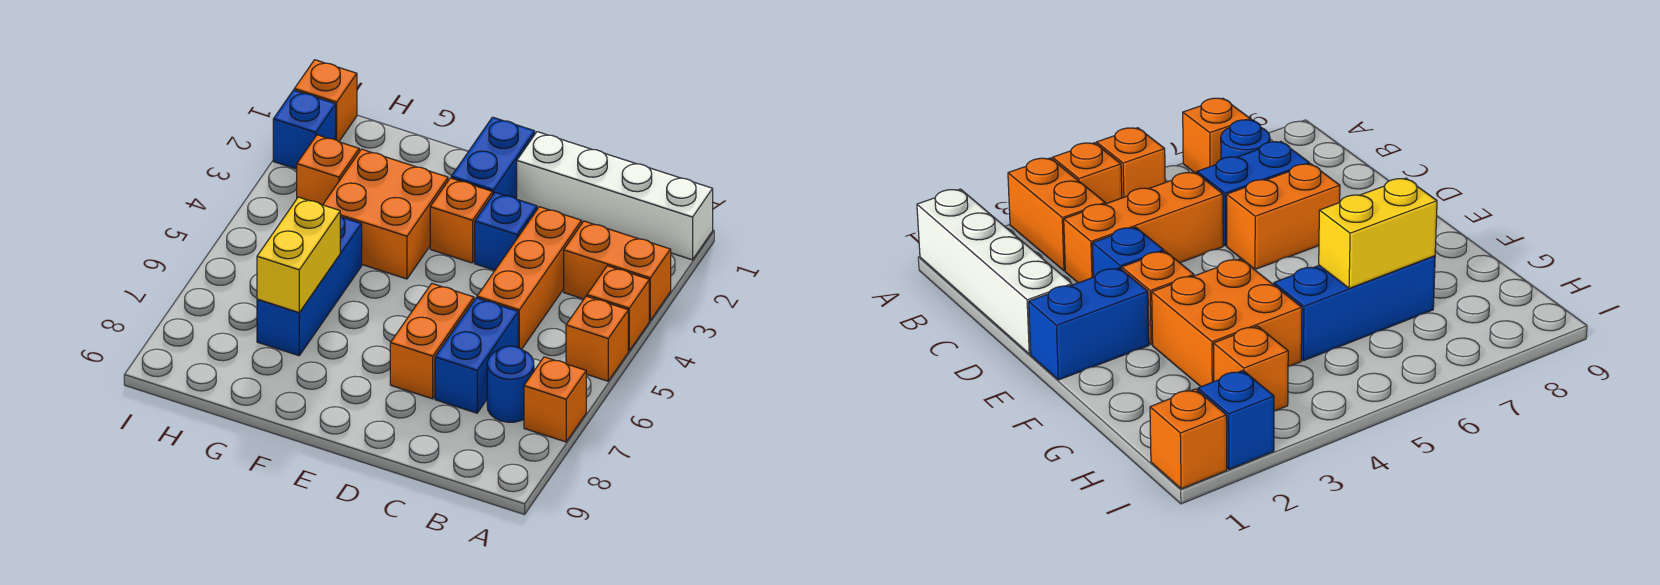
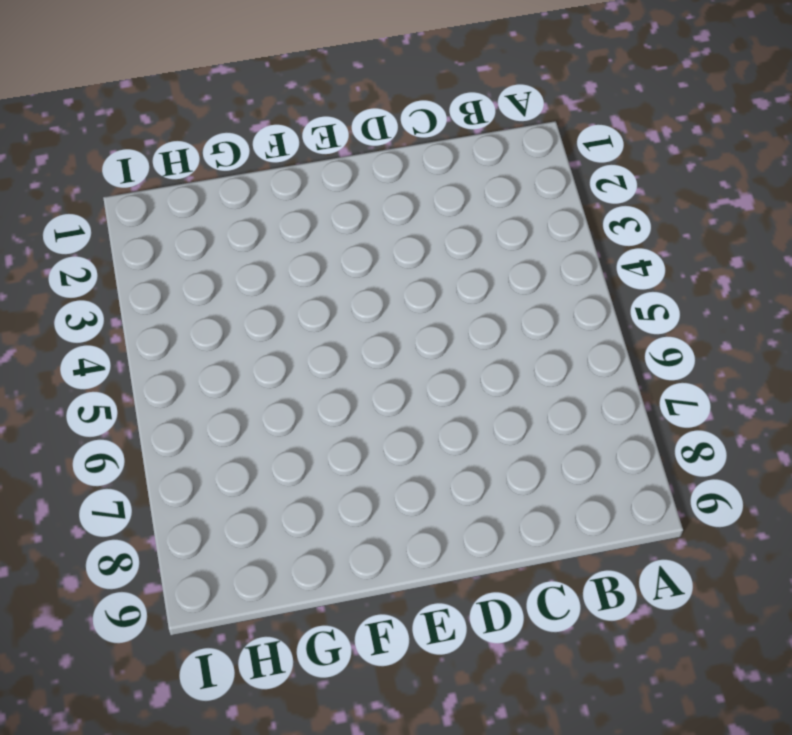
none -> white brick A1:D1 level 1
none -> orange brick A3:B3 level 1
none -> orange brick A4 level 1

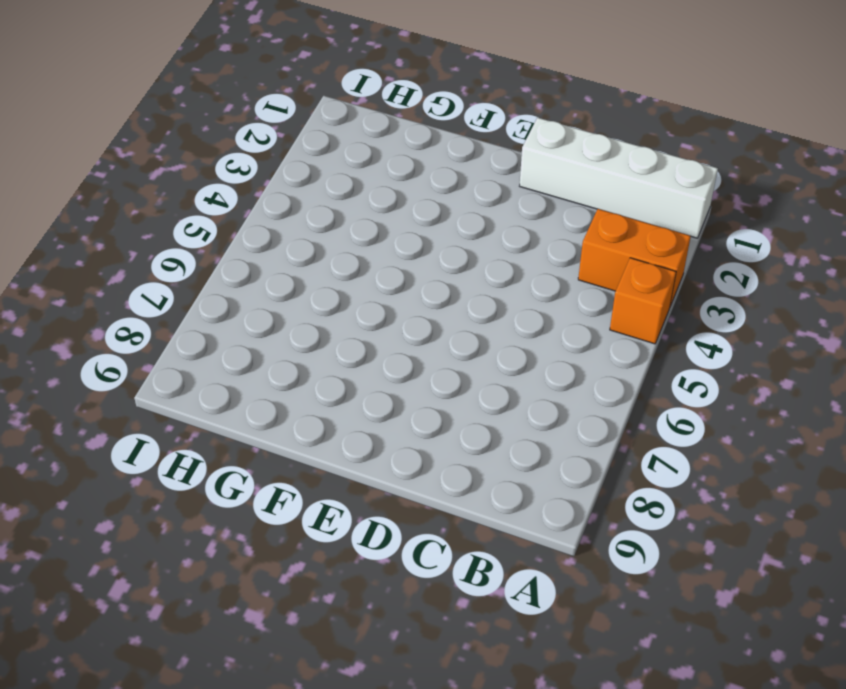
none -> orange brick A5 level 1
none -> orange brick A7 level 1
none -> blue round brick B7 level 1

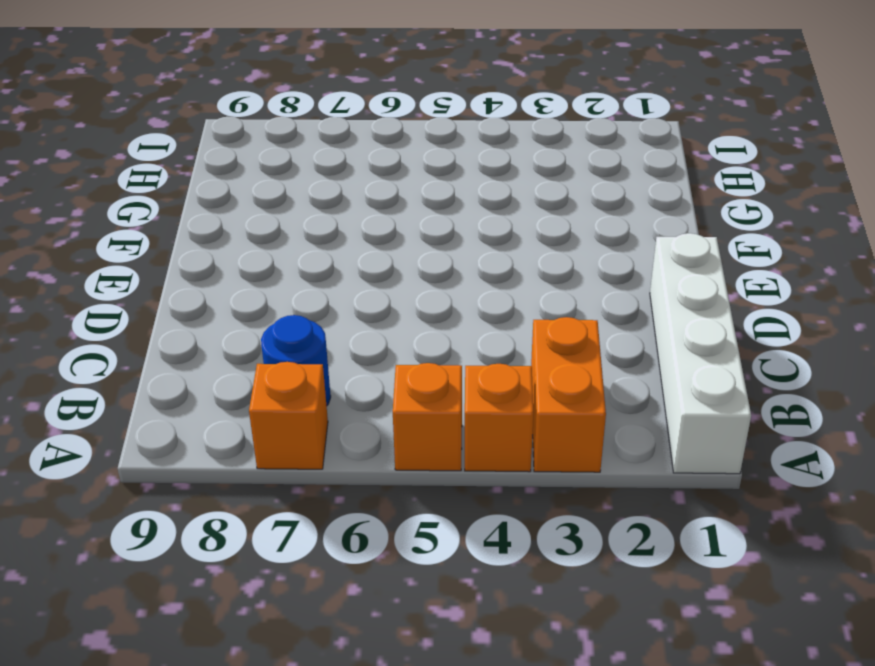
none -> orange brick C3:C5 level 1
none -> blue brick C6:C7 level 1
none -> blue brick D3 level 1

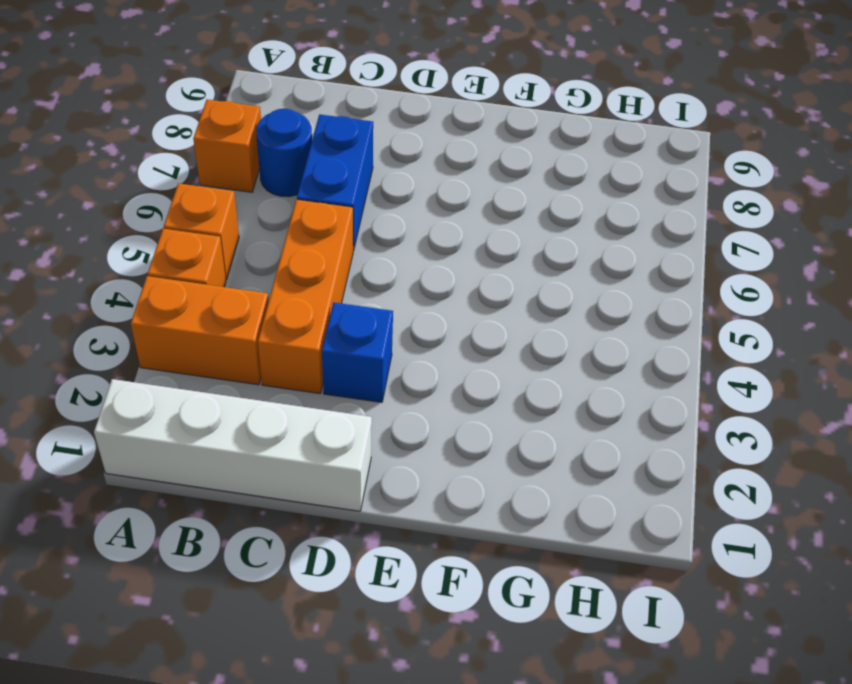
none -> orange brick D6:D7 level 1
none -> blue brick E1:E2 level 1
none -> orange brick E3 level 1

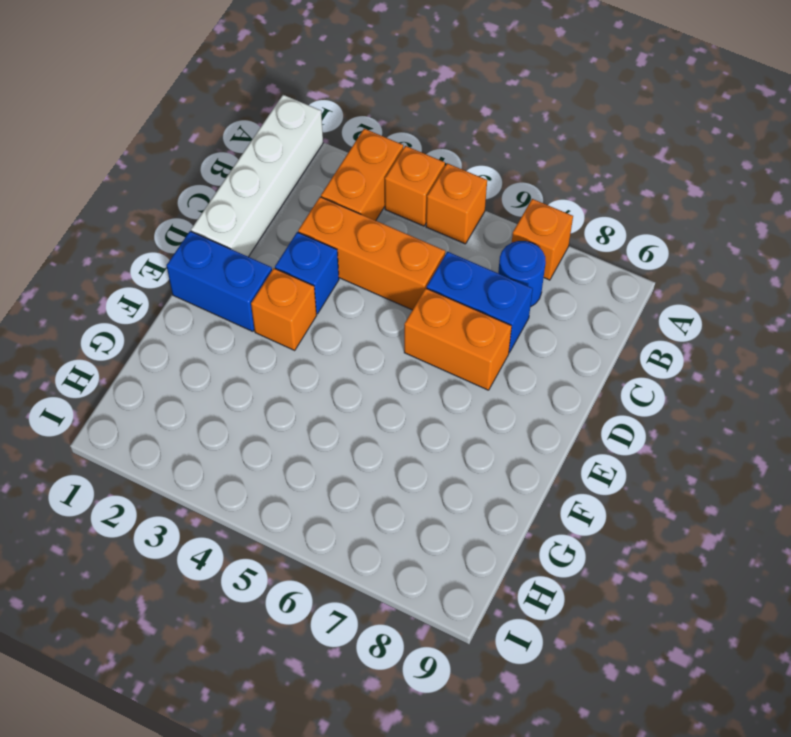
none -> orange brick F3:G4 level 1
none -> blue brick G5:G7 level 1
none -> orange brick H3 level 1

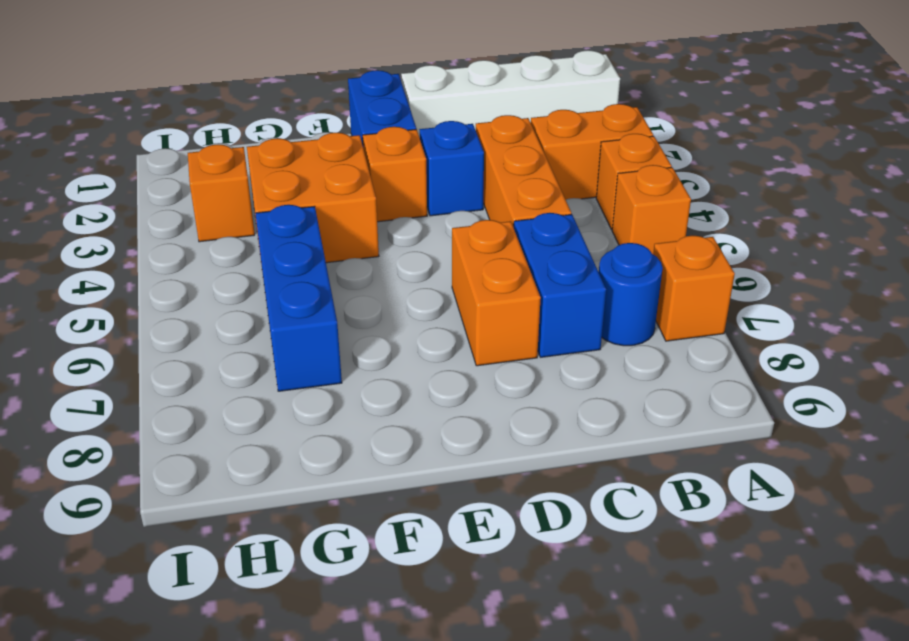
none -> orange brick I1 level 1
none -> blue brick I2 level 1
none -> yellow brick G6:G7 level 2

